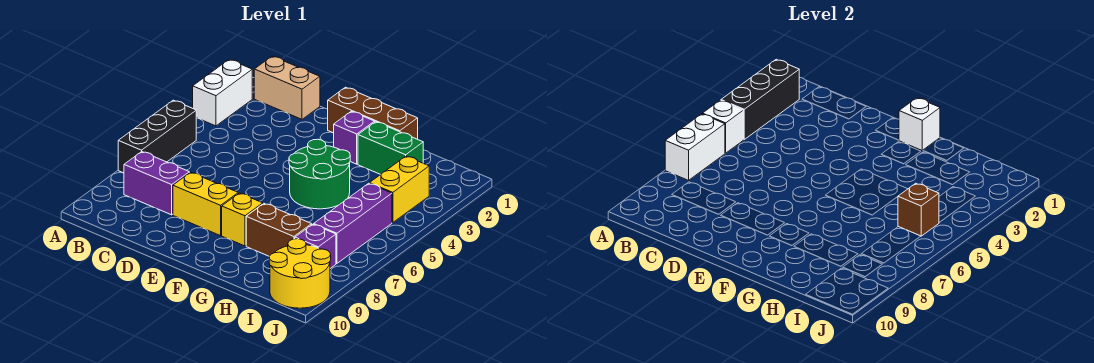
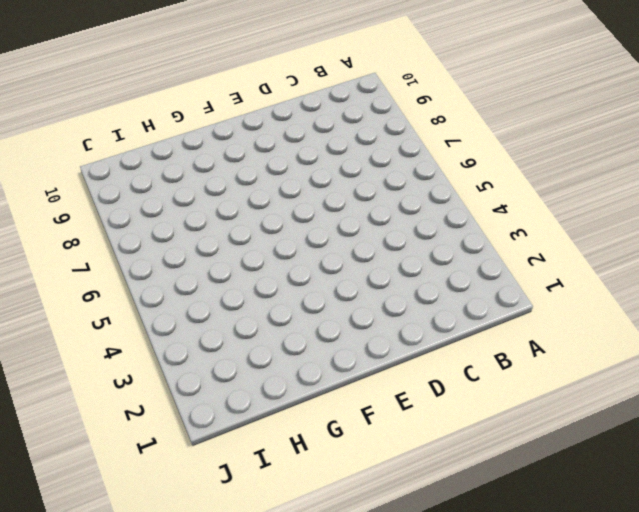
none -> white brick A2:A3 level 1
none -> black brick A5:A7 level 1
none -> tan brick B1:C1 level 1

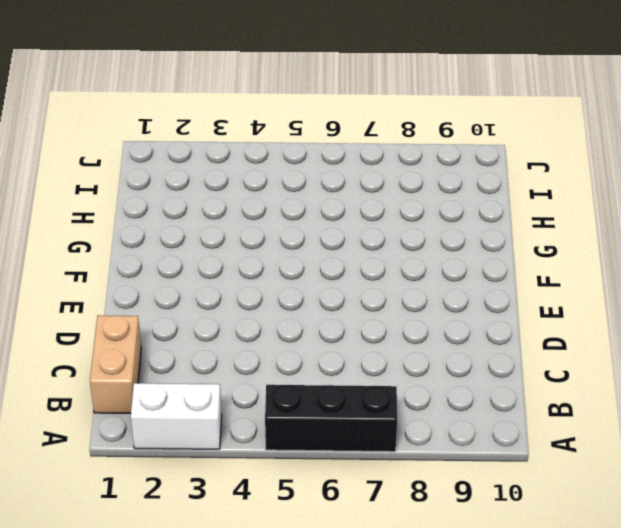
none -> purple brick B8:C8 level 1
none -> yellow brick D8:E8 level 1
none -> brown brick E1:G1 level 1

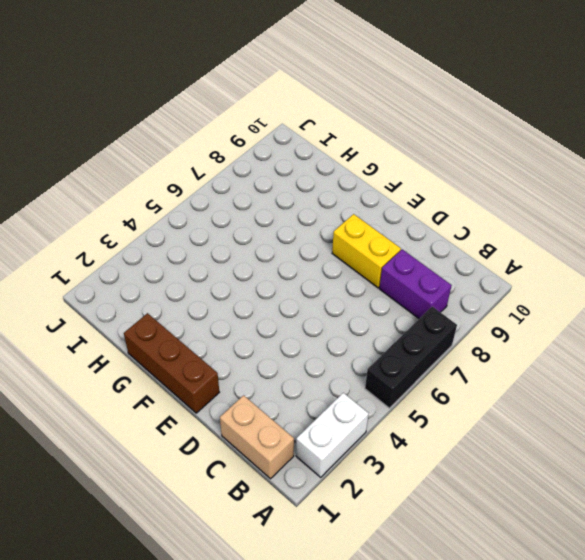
none -> purple brick F2 level 1
none -> green round brick F4:G5 level 1
none -> yellow brick F8 level 1

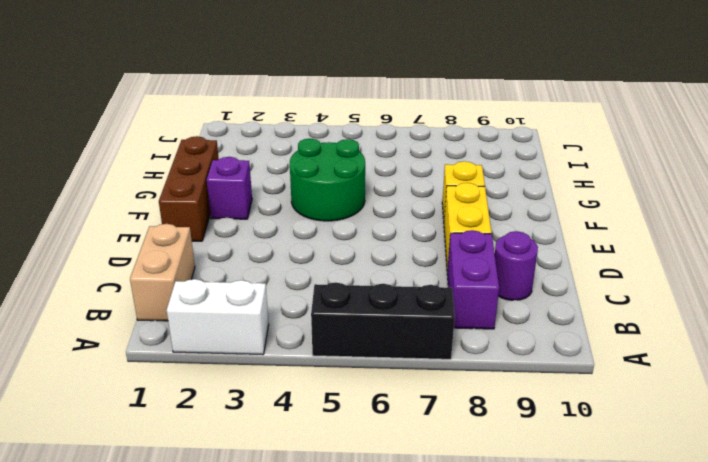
purple round brick C9 level 1 -> none
none -> green brick G2:H2 level 1
none -> brown brick G8:H8 level 1
none -> yellow brick I3:I4 level 1

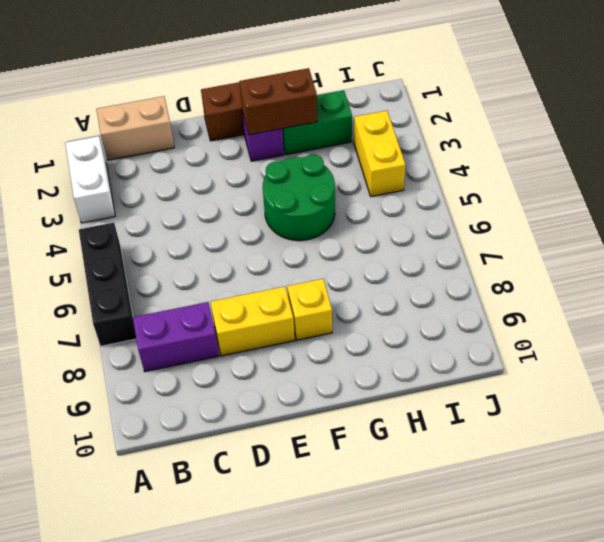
brown brick F2:G2 level 2 -> brown brick G8:H8 level 1
none -> purple brick I5:I7 level 1
none -> purple brick I8 level 1
none -> yellow round brick I9:J10 level 1

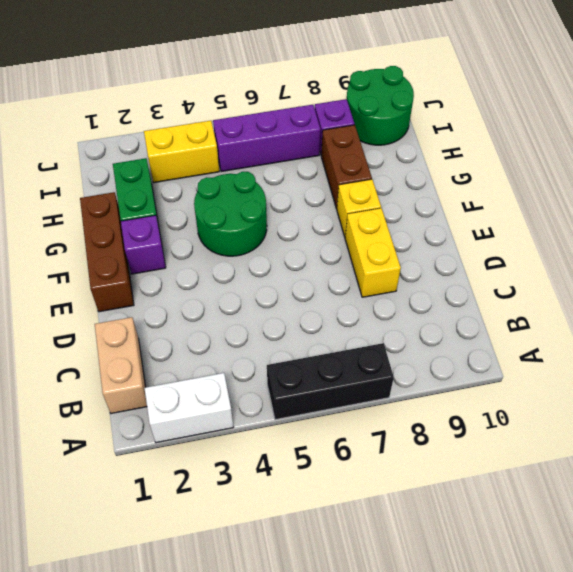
green round brick I9:J10 level 1 -> yellow round brick I9:J10 level 1
none -> purple brick B8:C8 level 1
none -> black brick A2:A4 level 2
none -> white brick A5 level 2

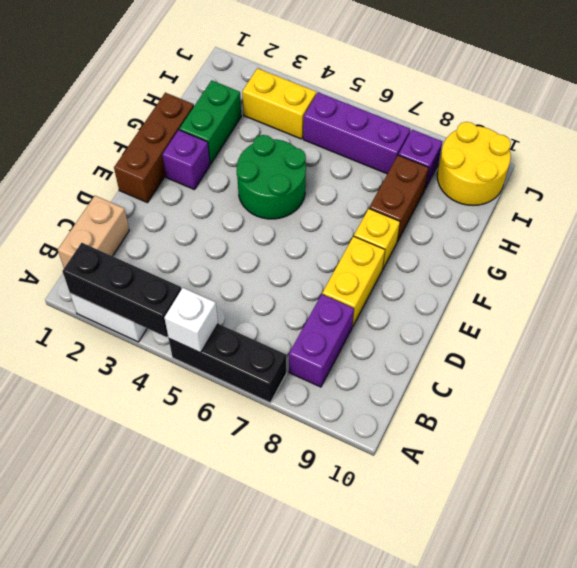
none -> white brick A6:A7 level 2
none -> white brick F1 level 2
none -> brown brick I5 level 2

